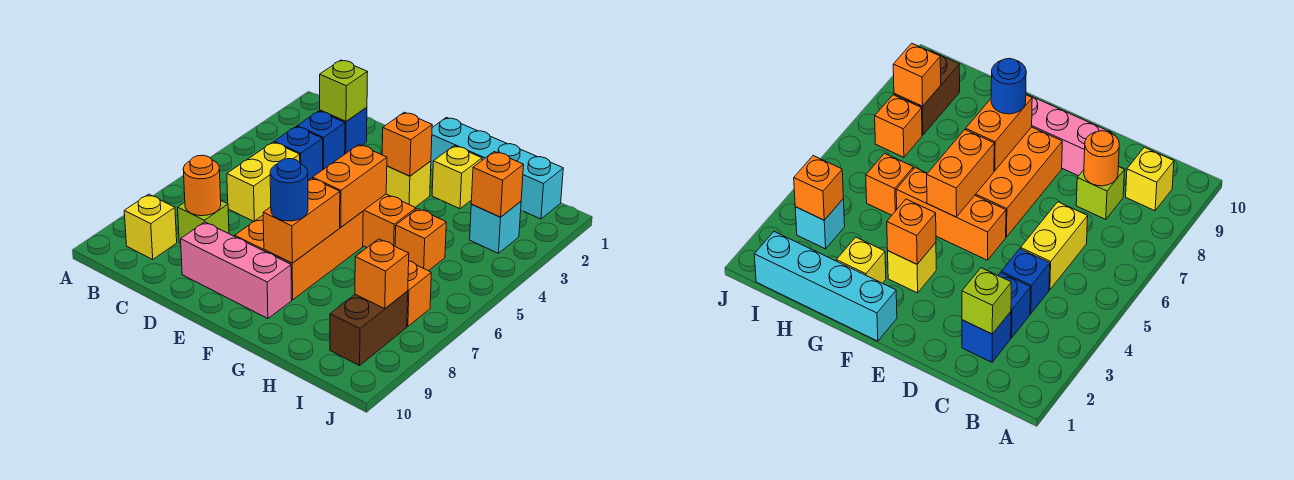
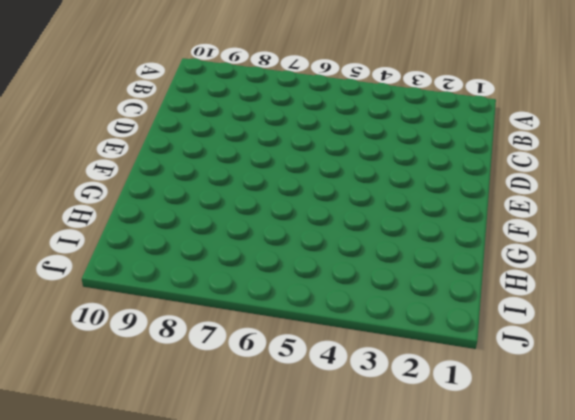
none -> yellow brick B9 level 1
none -> blue brick C2 level 1
none -> blue brick C3 level 1

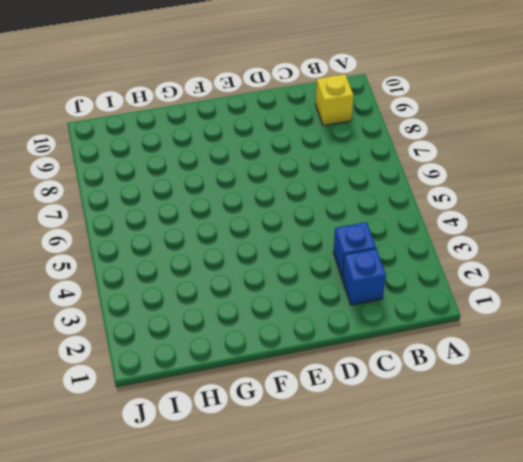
none -> blue brick C4 level 1
none -> yellow brick C5:C6 level 1
none -> lime brick C8 level 1

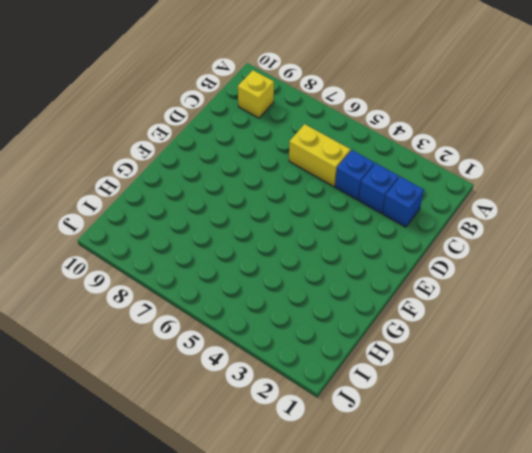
none -> lime brick C8 level 1
none -> pink brick D9:F9 level 1
none -> orange brick E5:G5 level 1

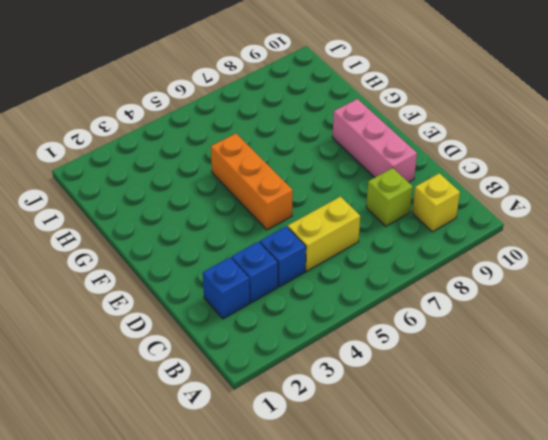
none -> orange brick E6:F8 level 1
none -> cyan brick F1:I1 level 1
none -> yellow brick F3 level 1

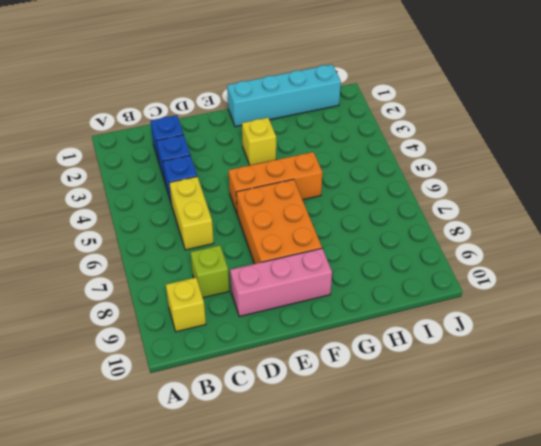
none -> yellow brick G2 level 1
none -> orange brick H5 level 1
none -> cyan brick I3 level 1

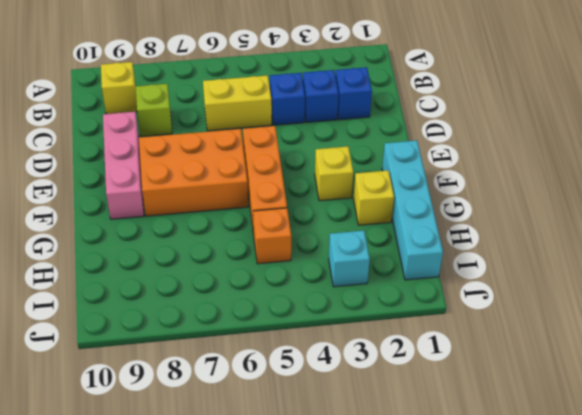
none -> orange brick I7 level 1
none -> brown brick I8:I9 level 1
none -> lime brick C2 level 2

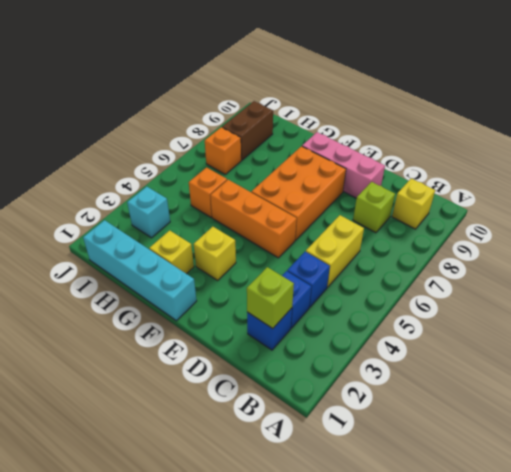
none -> orange round brick C8 level 2
none -> orange brick F3 level 2
none -> orange brick F5:F6 level 2

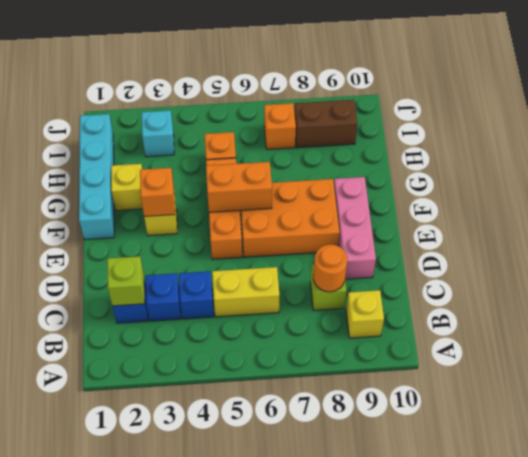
none -> orange brick F7:F8 level 2
none -> orange brick I3 level 2
none -> orange brick I8 level 2

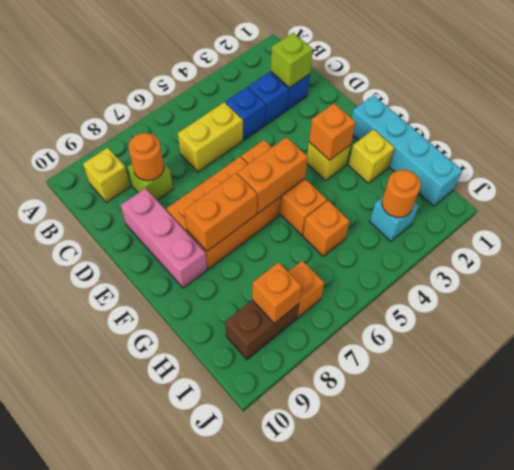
orange round brick I3 level 2 -> orange brick I3 level 2
none -> blue round brick F8 level 3

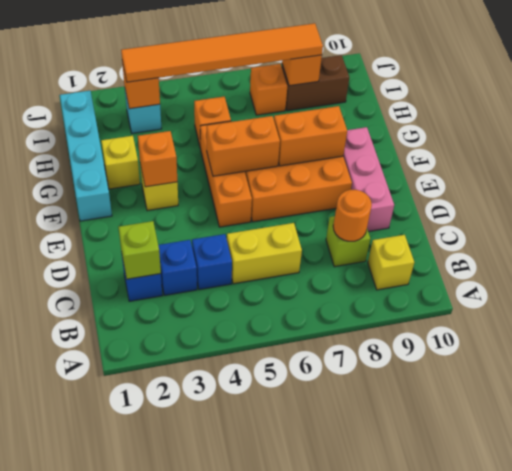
orange tile I3:I8 level 3 -> none
none -> blue round brick F8 level 3

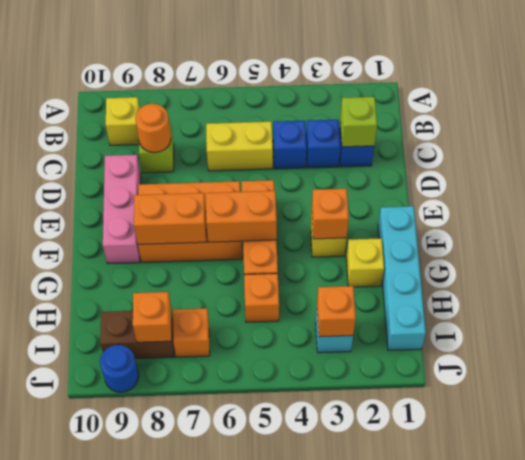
blue round brick J9 level 1 -> blue round brick F8 level 3

